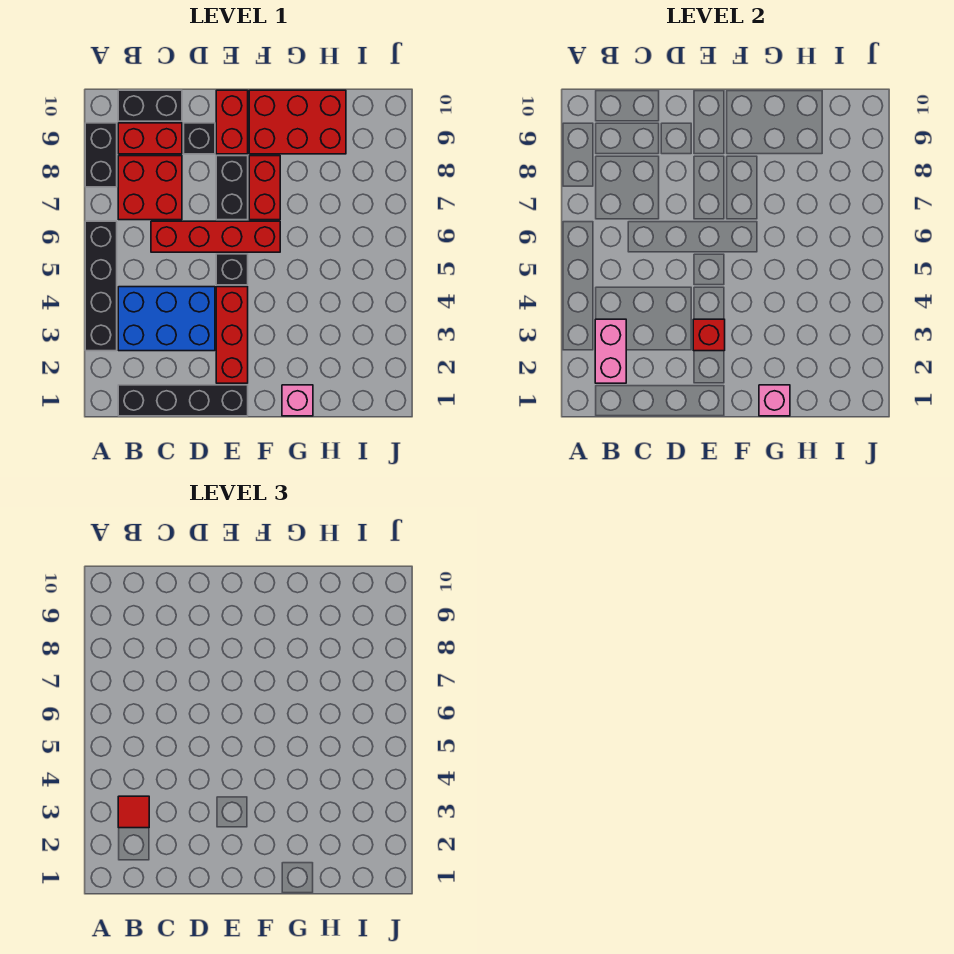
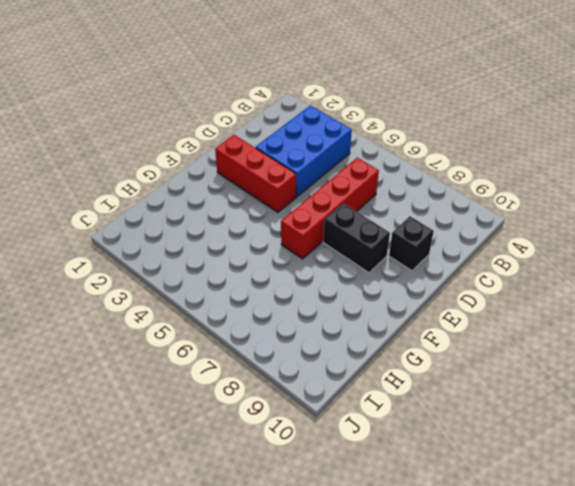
none -> black brick A3:A6 level 1
none -> black brick A8:A9 level 1
none -> black brick B1:E1 level 1

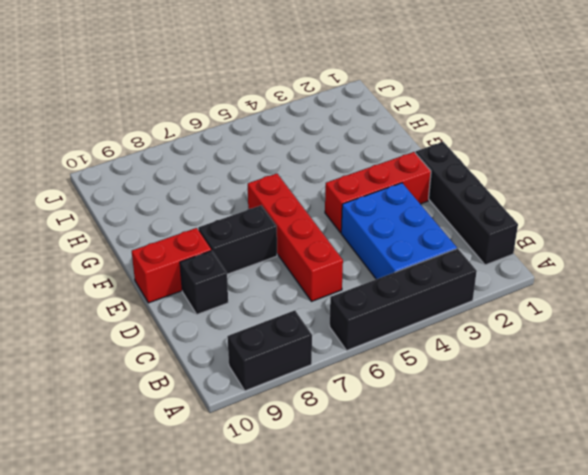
none -> red brick B7:C8 level 1
none -> red brick B9:C9 level 1
none -> black brick B10:C10 level 1

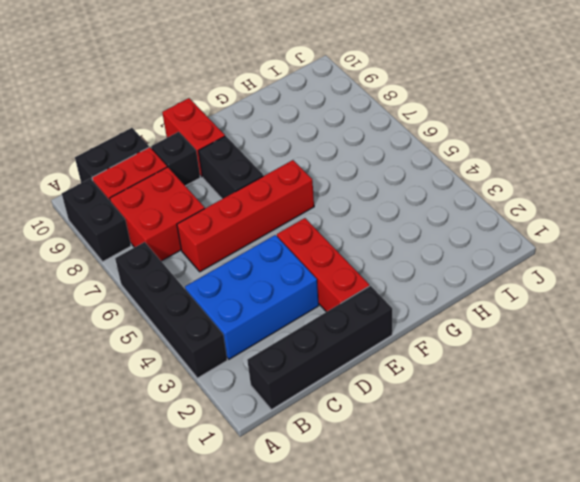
none -> black brick E5 level 1
none -> red brick F7:F8 level 1
none -> red brick F9:H10 level 1

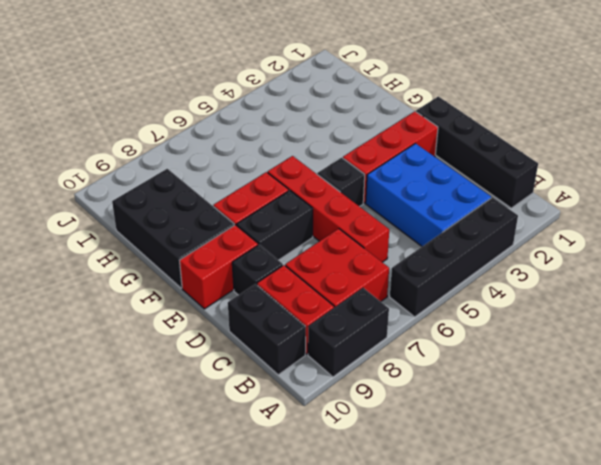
black brick F9:H10 level 1 -> red brick F9:H10 level 1
none -> pink brick G1 level 1
none -> pink brick B2:B3 level 2
none -> red brick E3 level 2

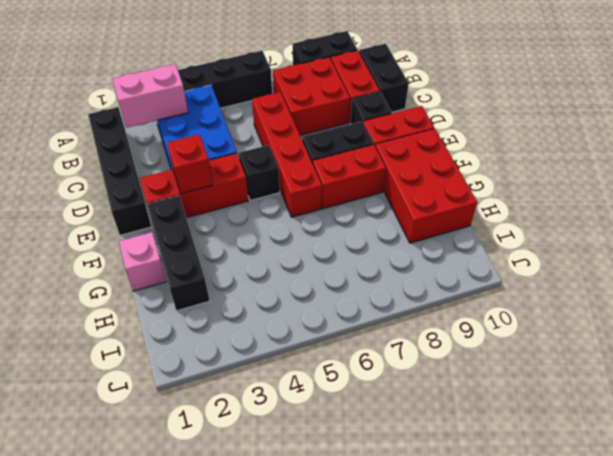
black brick F2:H2 level 1 -> none
none -> pink brick G1 level 2
none -> red tile B3 level 3

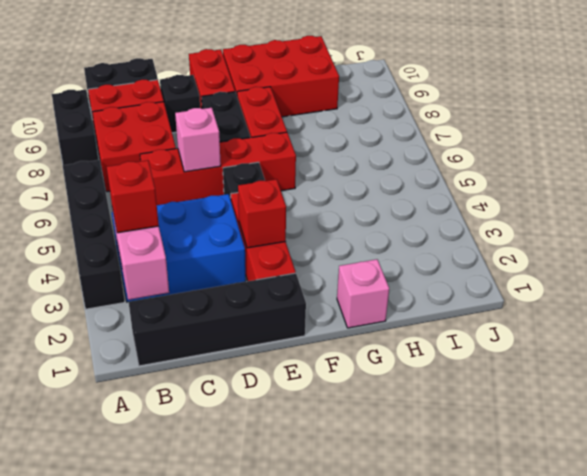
red brick B3 level 3 -> red tile B3 level 3
pink brick D6 level 2 -> pink brick G1 level 2

